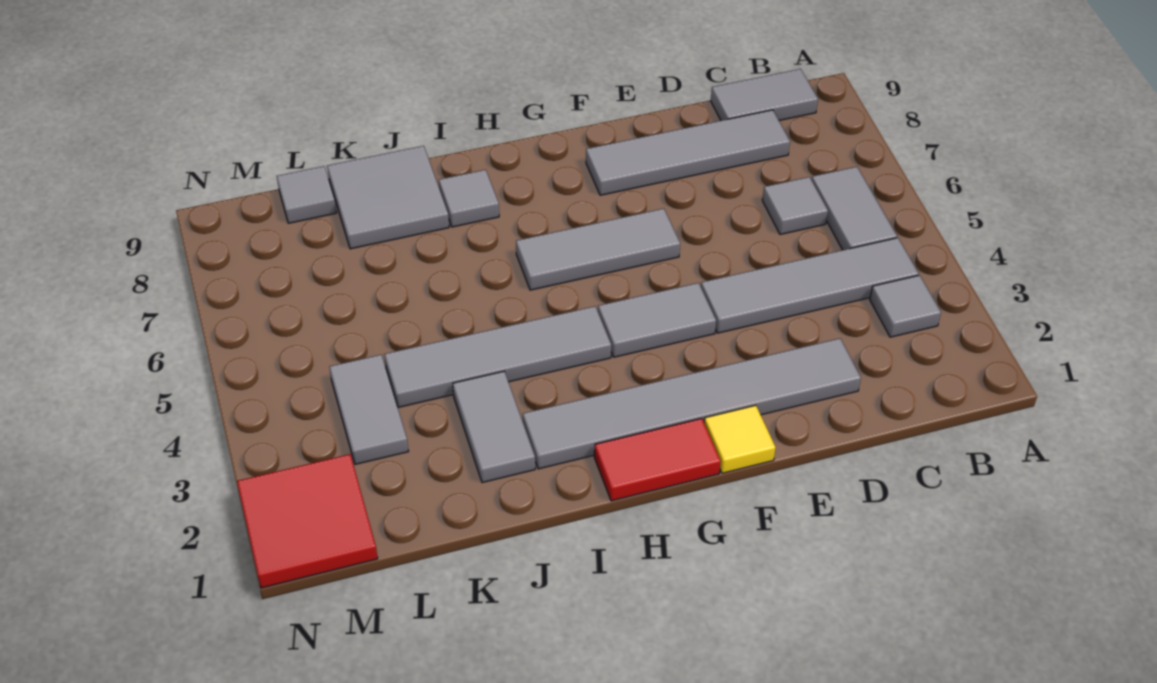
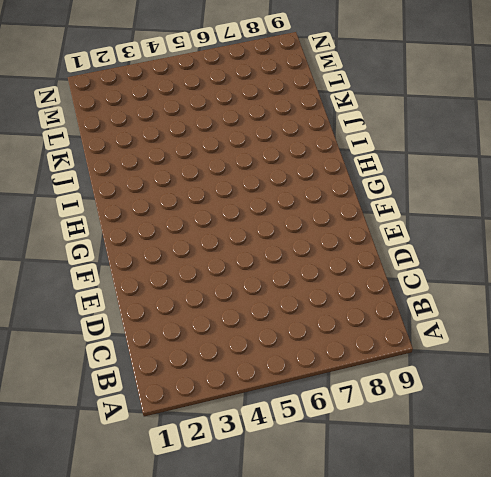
none -> grey tile B3 level 1
none -> grey tile B4:E4 level 1
none -> grey tile B5:B6 level 1

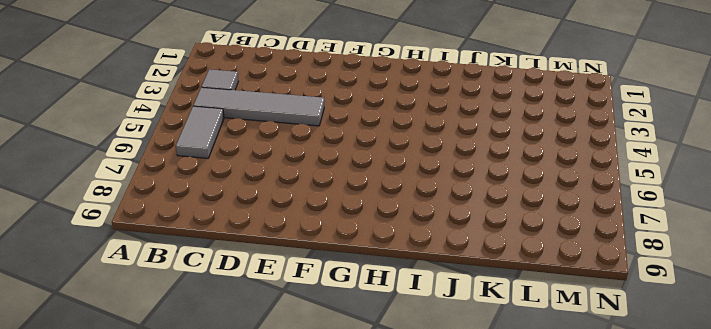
none -> grey tile B9:C9 level 1
none -> grey tile C6 level 1
none -> grey tile C8:F8 level 1

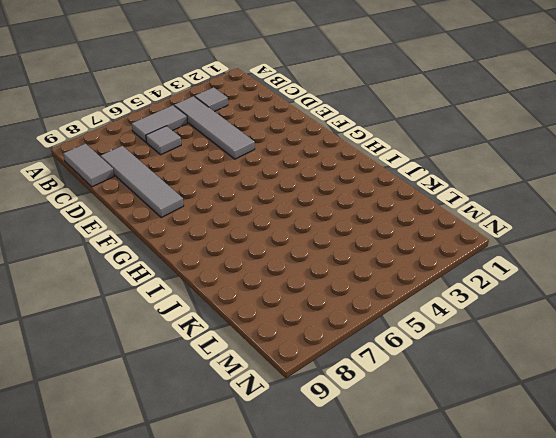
none -> grey tile D2:I2 level 1
none -> yellow tile F1 level 1
none -> grey tile F4:G4 level 1

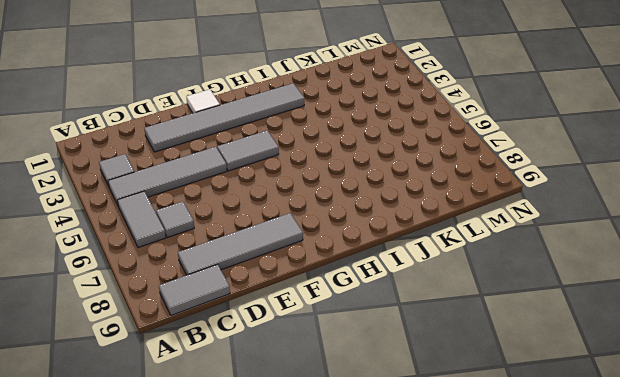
white tile F1 level 1 -> yellow tile F1 level 1
none -> grey tile F6:H6 level 1
none -> red tile G1:H1 level 1
none -> grey tile H4:K4 level 1

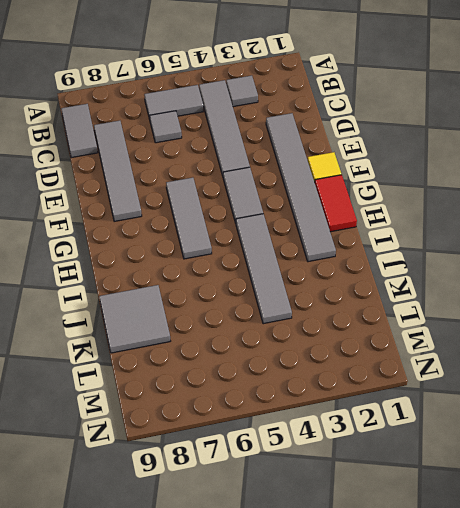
none -> grey tile I8 level 1
none -> grey tile J2:J3 level 1
none -> grey tile L3:L4 level 1

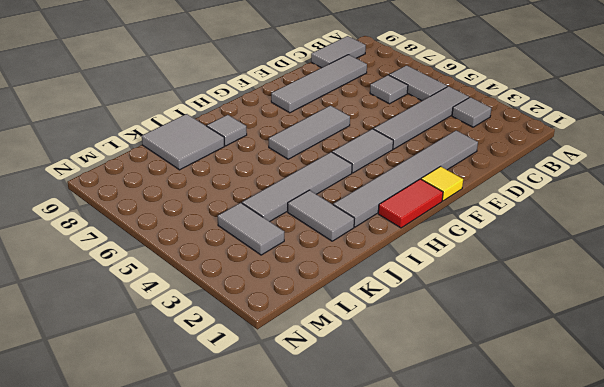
none -> grey tile L9 level 1
none -> red tile M1:N2 level 1

